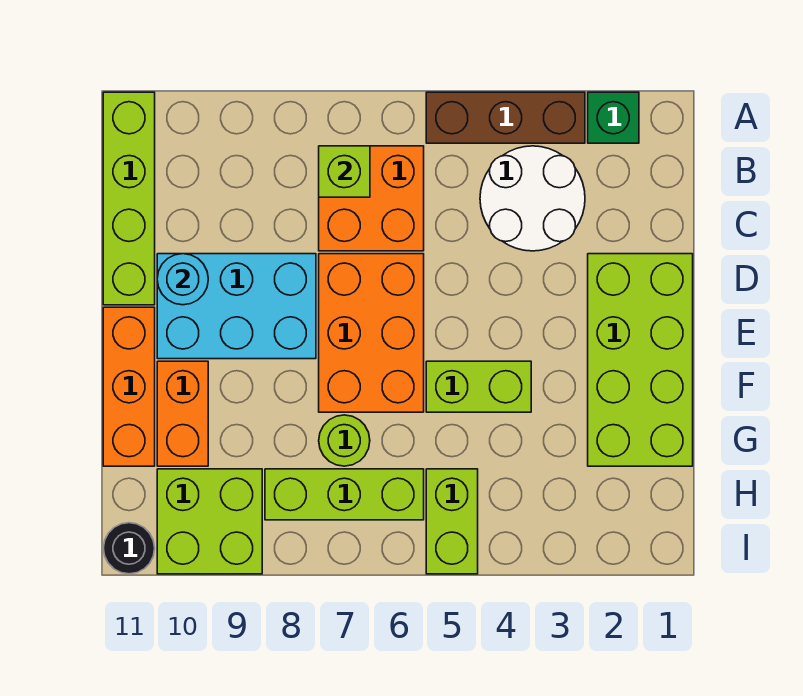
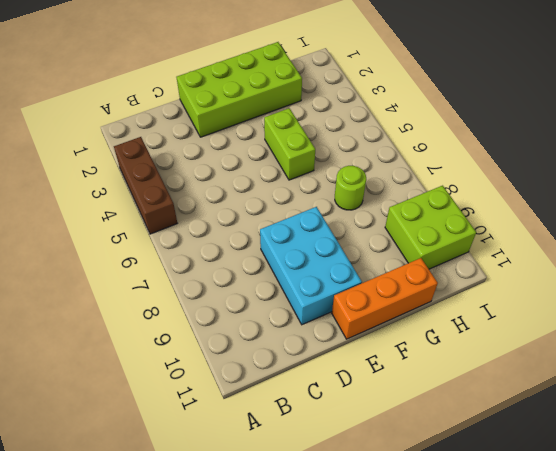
none -> green brick A2 level 1
none -> lime brick A11:D11 level 1
none -> white round brick B3:C4 level 1

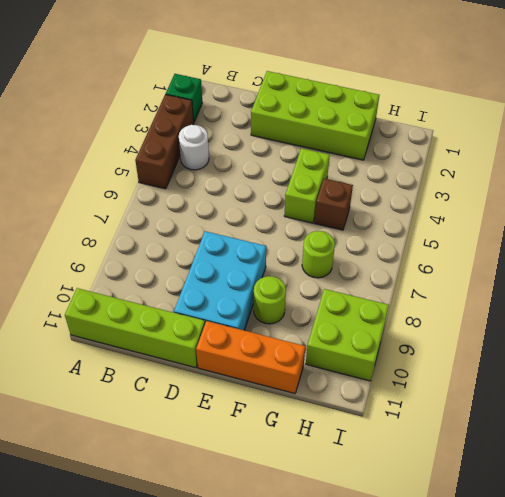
white round brick B4 level 1 -> white round brick B3:C4 level 1
lime round brick F9 level 1 -> none
brown brick G5 level 1 -> none
none -> orange brick B6:C7 level 1
none -> orange brick D6:F7 level 1
none -> orange brick F10:G10 level 1

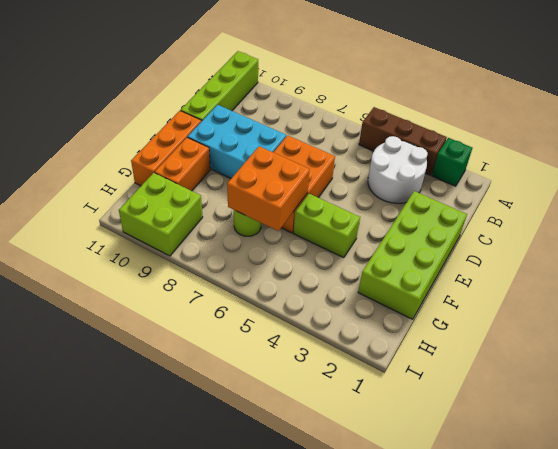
orange brick F6:G7 level 2 -> orange brick B6:C7 level 1
none -> lime brick H5:I5 level 1
none -> lime brick H6:H8 level 1
none -> black round brick I11 level 1

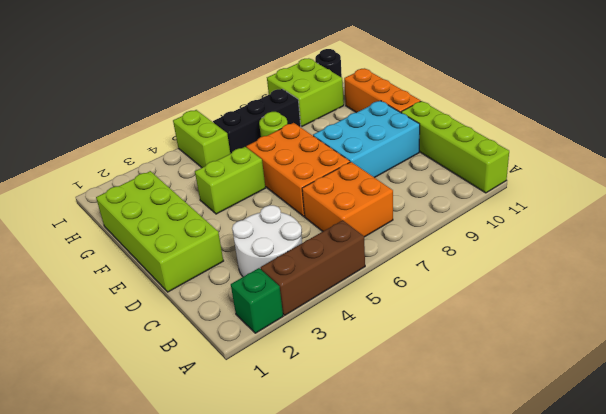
black brick H6:H8 level 1 -> lime brick H6:H8 level 1
none -> orange brick F10:G10 level 1
none -> lime brick B7 level 2
none -> cyan round brick D10 level 2

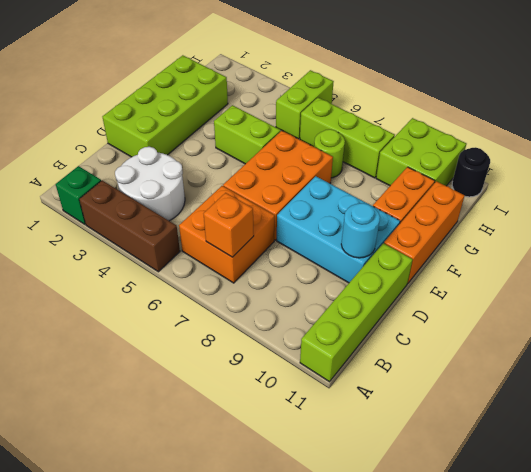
orange brick B7 level 2 -> lime brick B7 level 2

